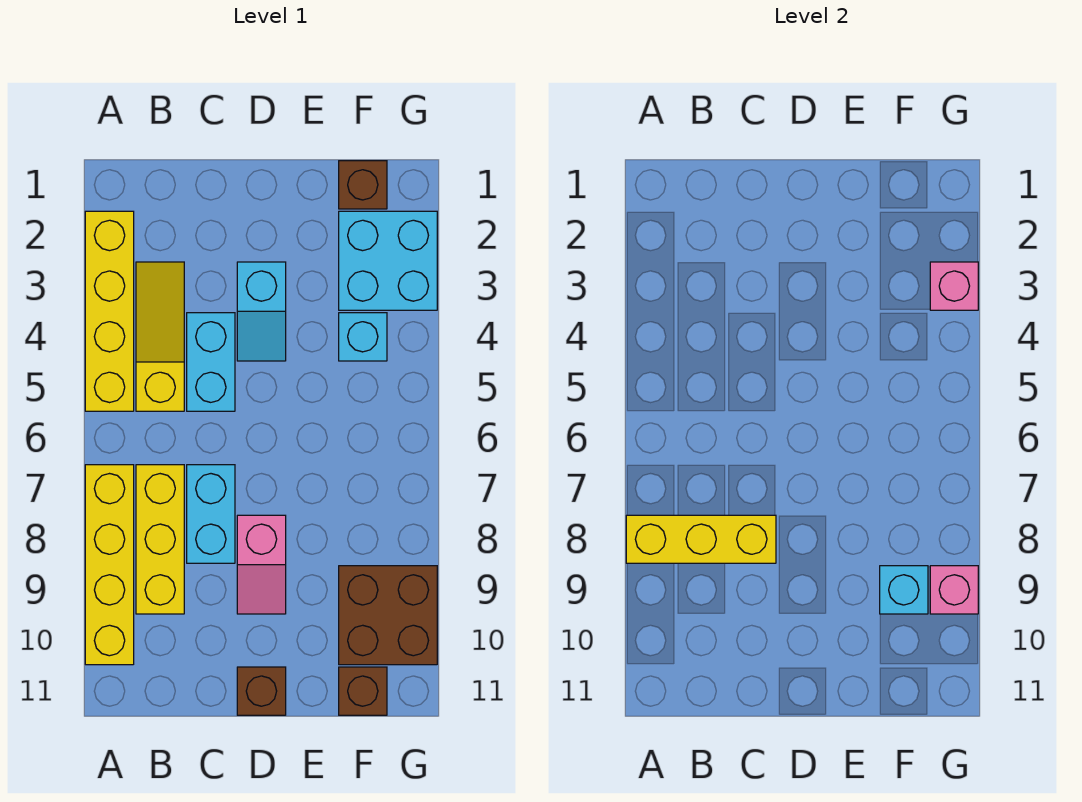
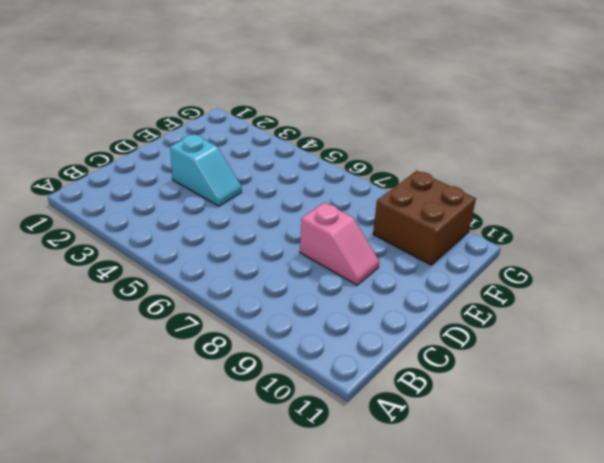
none -> yellow brick A2:A5 level 1
none -> yellow brick A7:A10 level 1
none -> yellow slope B3:B5 level 1 top 5

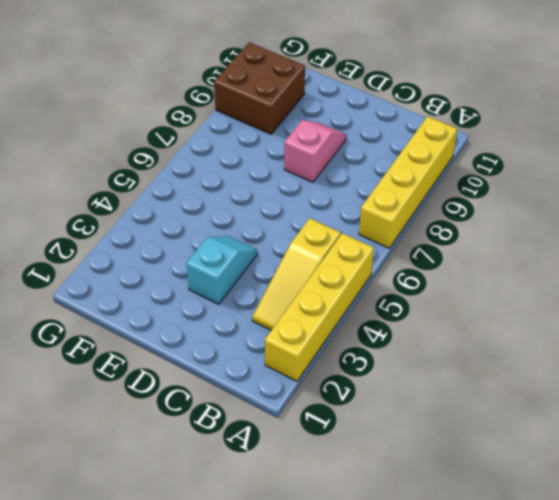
none -> yellow brick B7:B9 level 1
none -> cyan brick C4:C5 level 1
none -> cyan brick C7:C8 level 1

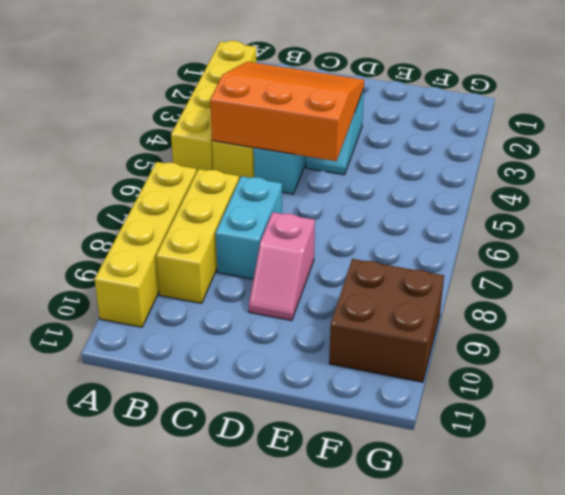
orange slope B3:D5 level 2 top 5 -> none
none -> brown brick D11 level 1
none -> brown brick F1 level 1
none -> cyan brick F2:G3 level 1

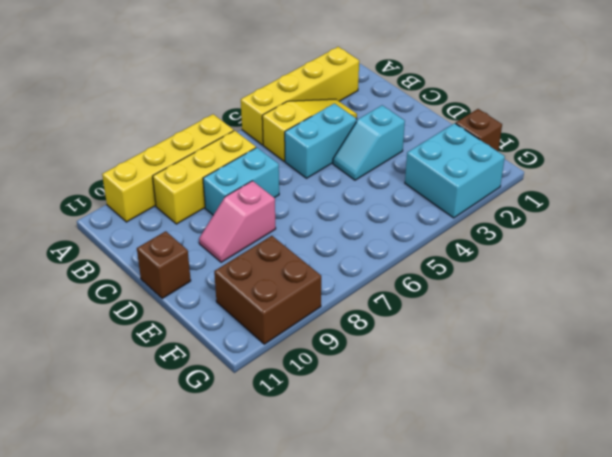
none -> cyan brick F4 level 1
none -> brown brick F11 level 1
none -> yellow brick A8:C8 level 2

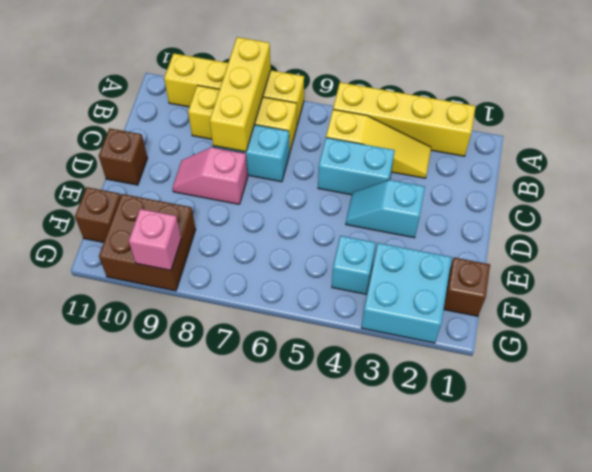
none -> cyan brick F9 level 2
none -> pink brick G3 level 2

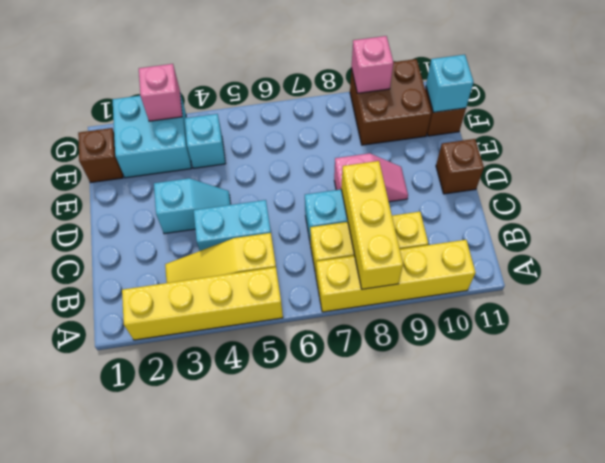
cyan brick F11 level 2 -> cyan brick F9 level 2

